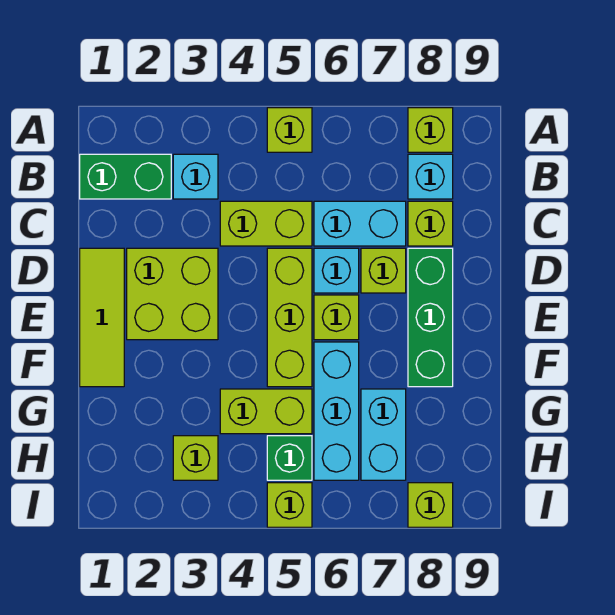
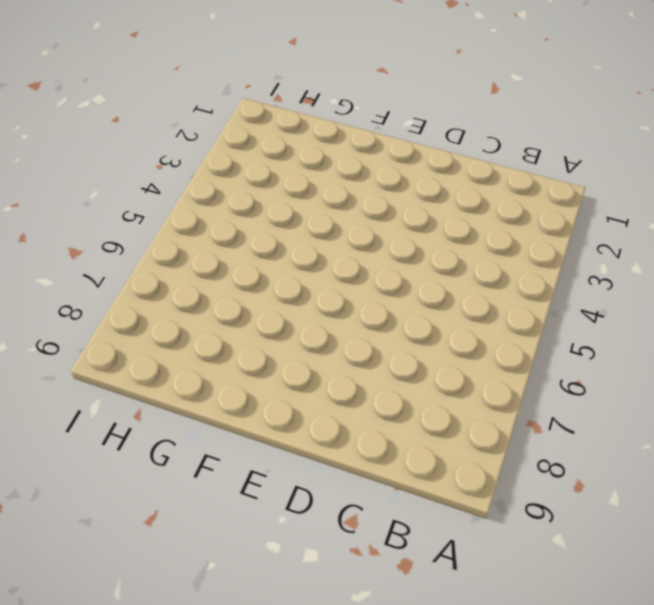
none -> lime brick A5 level 1
none -> lime brick A8 level 1
none -> green brick B1:B2 level 1

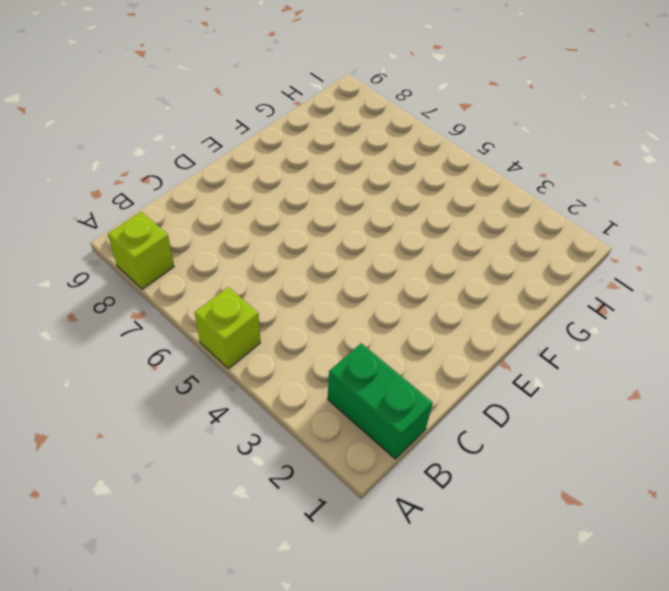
none -> cyan brick B3 level 1
none -> cyan brick B8 level 1
none -> lime brick C4:C5 level 1

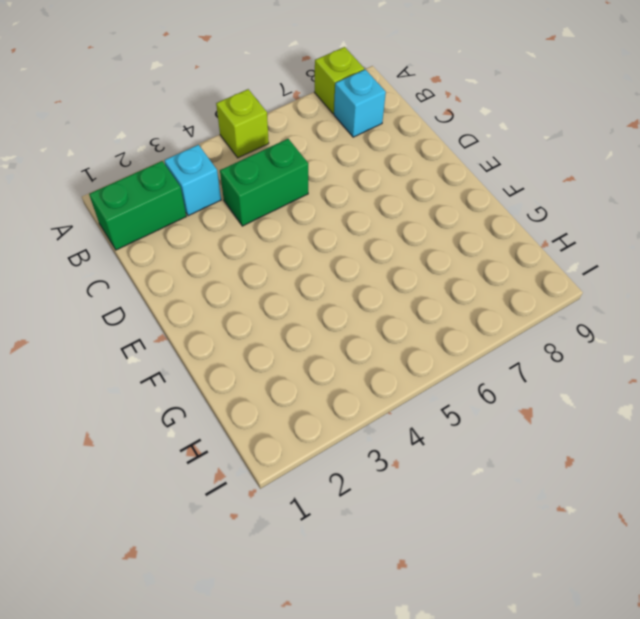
green brick C4:C5 level 1 -> lime brick C4:C5 level 1
none -> cyan brick C6:C7 level 1
none -> lime brick C8 level 1
none -> lime tile D1:F1 level 1

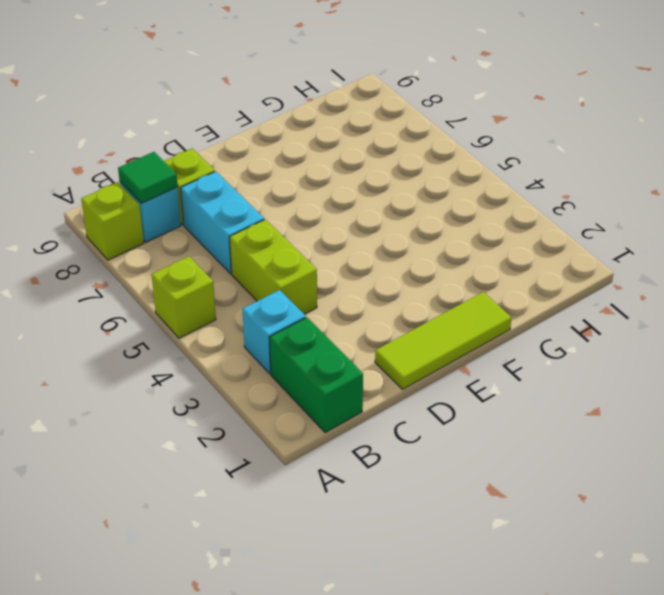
green tile B8 level 2 -> none
none -> lime brick D2:E3 level 1
none -> lime brick D5:F5 level 1
none -> cyan brick D6 level 1

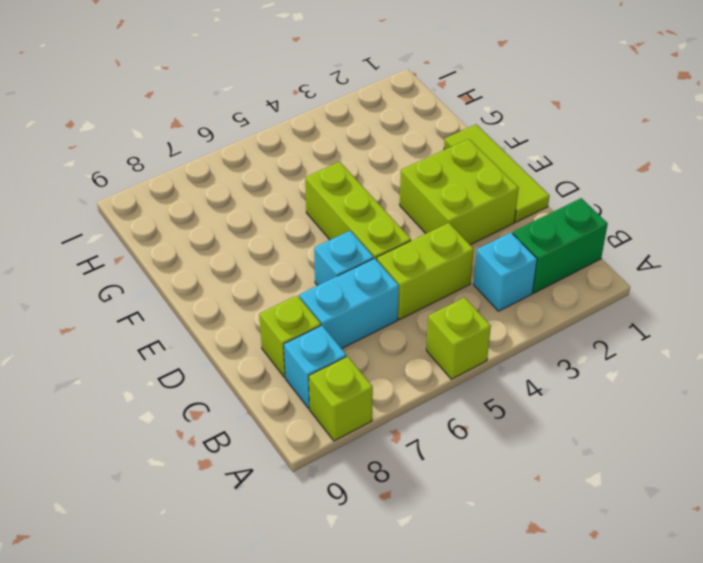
none -> lime brick D7 level 1
none -> green brick D8:F8 level 1
none -> lime brick E6 level 1

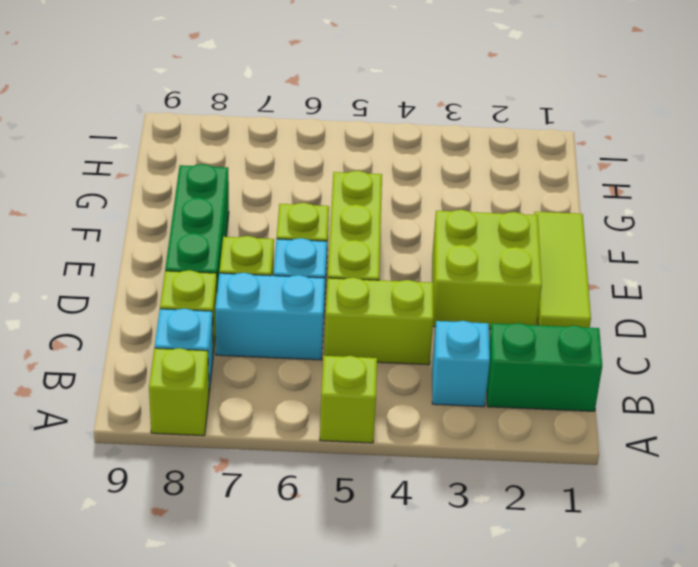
none -> cyan brick F6:H6 level 1
none -> lime brick G4:G5 level 1
none -> cyan brick G7:H7 level 1

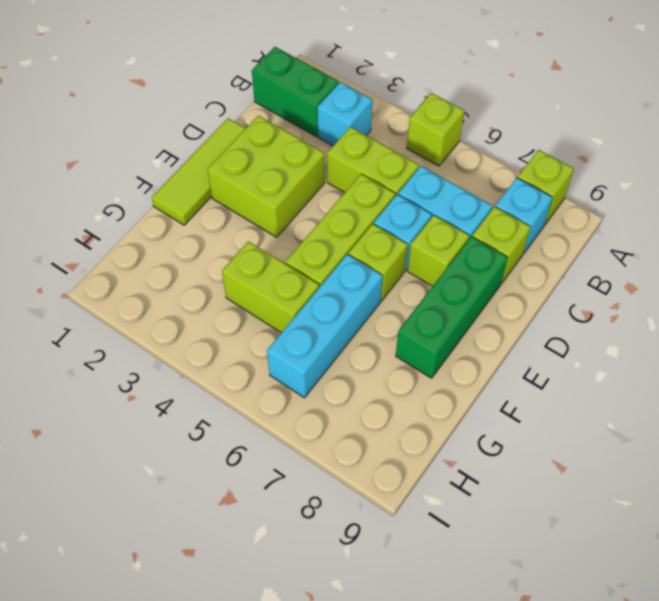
none -> cyan brick G7:H7 level 1
none -> lime brick H3 level 1
none -> green brick H5 level 1

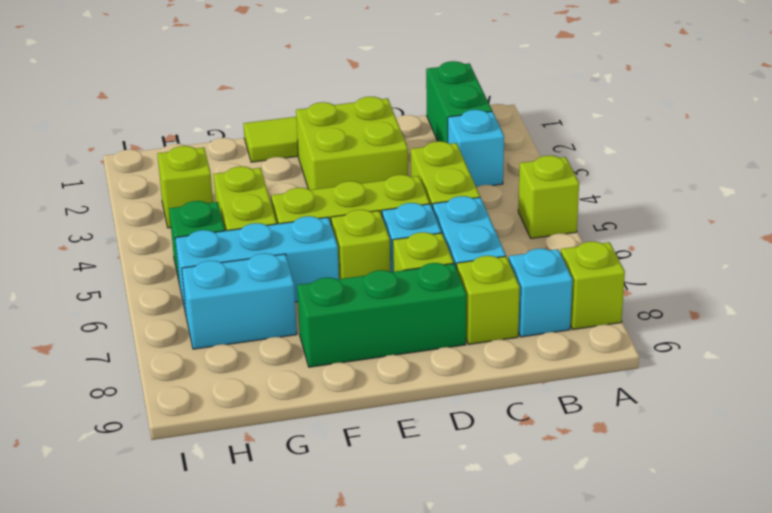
none -> lime brick I5 level 1
none -> lime brick I8 level 1

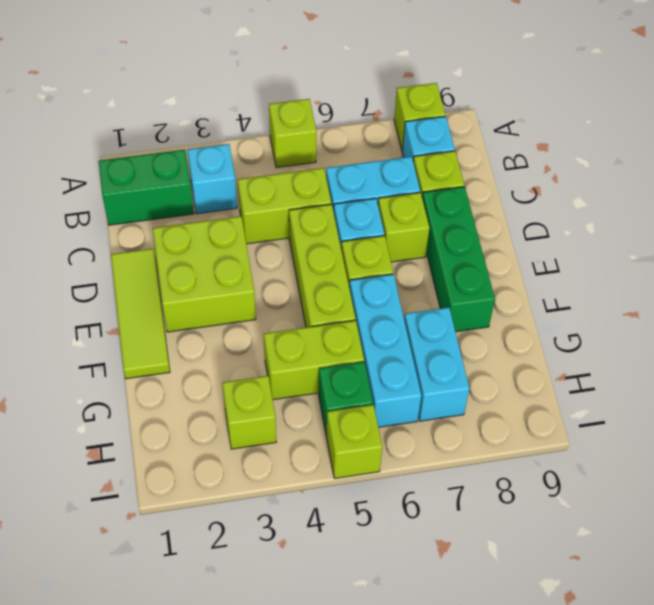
none -> lime brick I8 level 1

